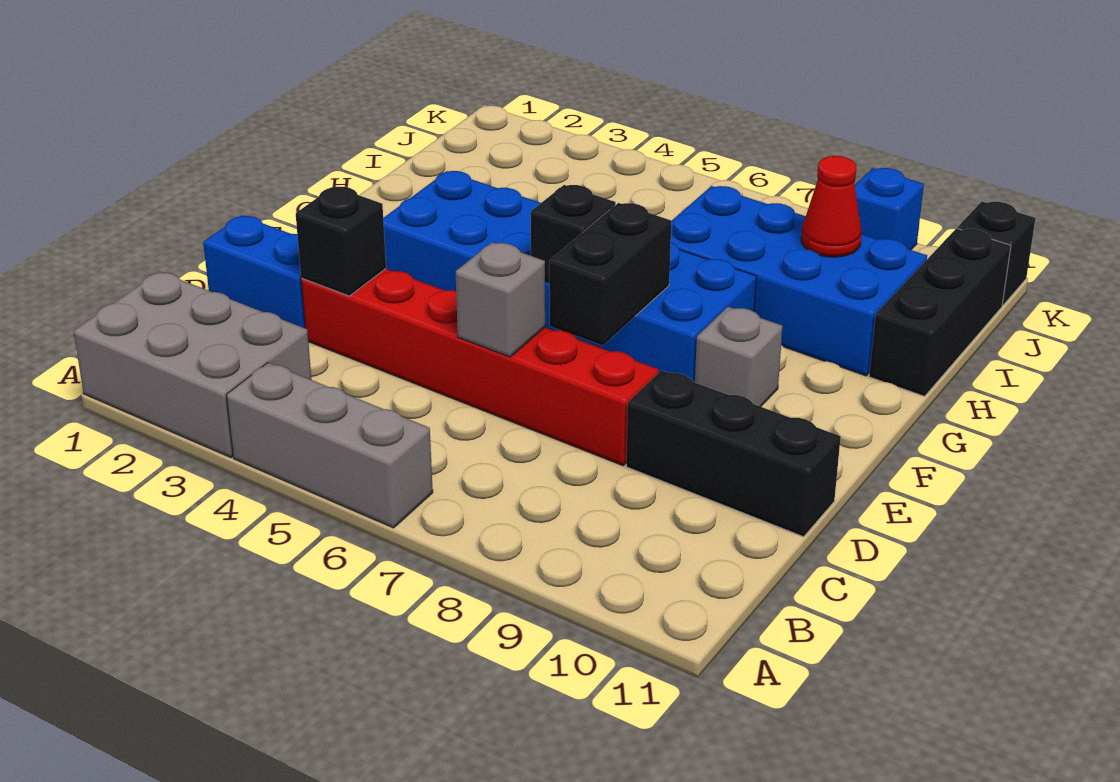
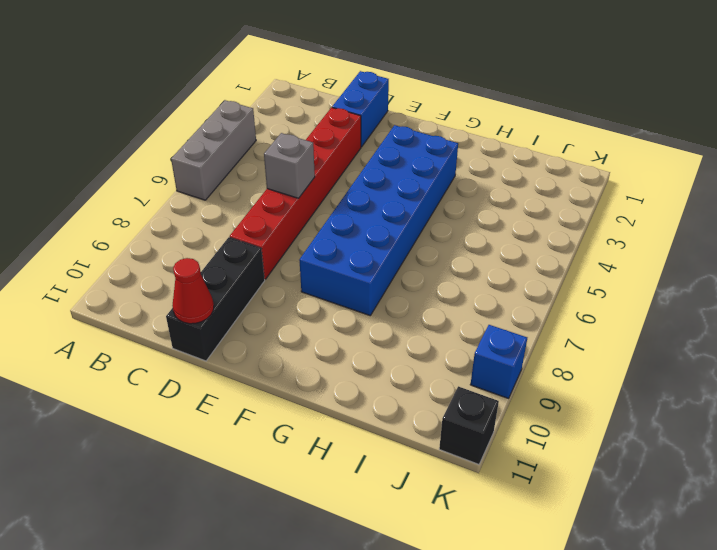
red cone D11 level 2 -> red cone I9 level 2
none -> grey brick A1:B3 level 1
none -> grey brick F9 level 1
none -> blue brick H7:I10 level 1

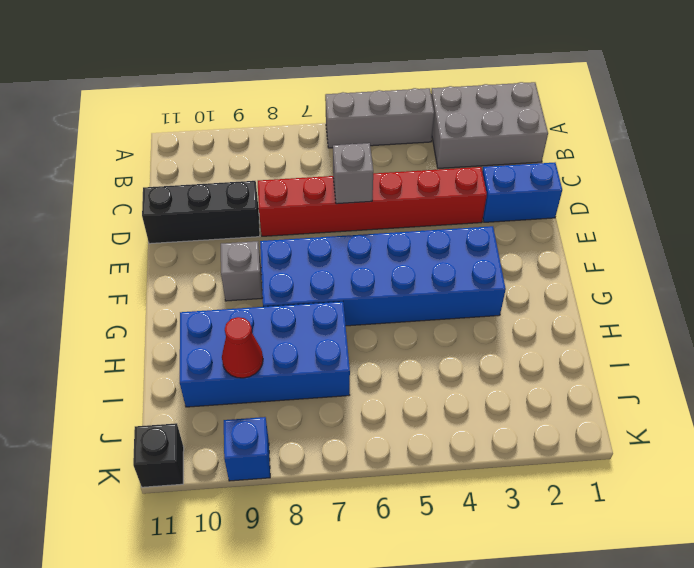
none -> black brick H11:J11 level 1
none -> black brick D3 level 2
none -> black brick E7:F7 level 2

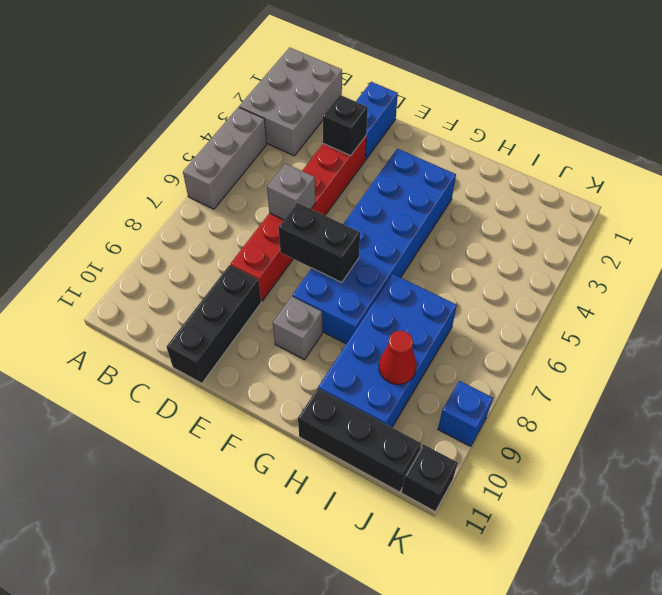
none -> black brick F6 level 2

